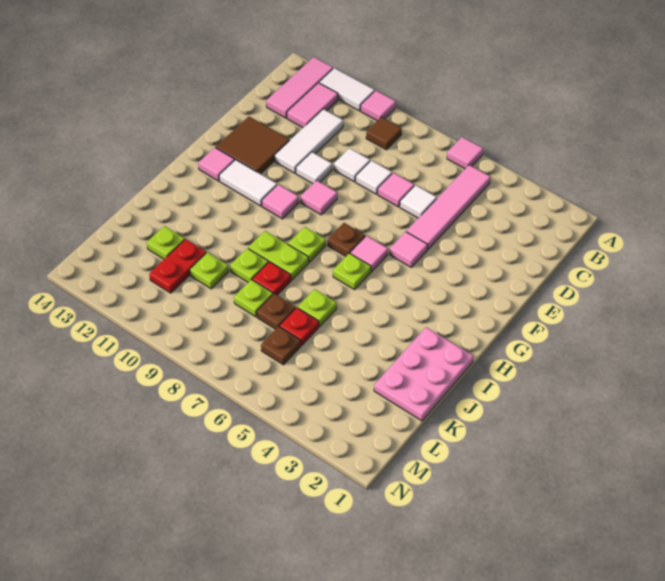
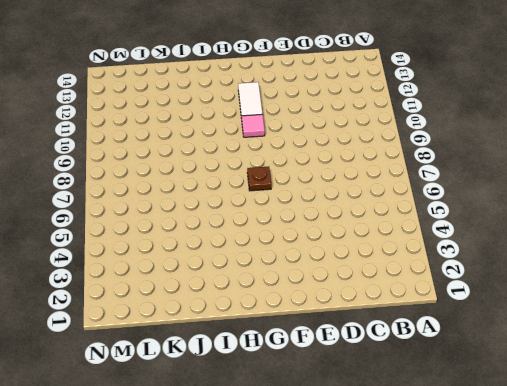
none -> pink tile A6 level 1
none -> pink tile A10 level 1
none -> white tile A11:A12 level 1
none -> pink tile A13:C13 level 1

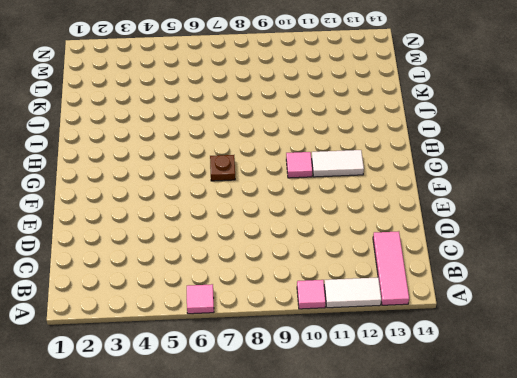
none -> pink tile B5:E5 level 1
none -> brown tile B9 level 1
none -> pink tile B12:C12 level 1
none -> white tile C11:E11 level 1

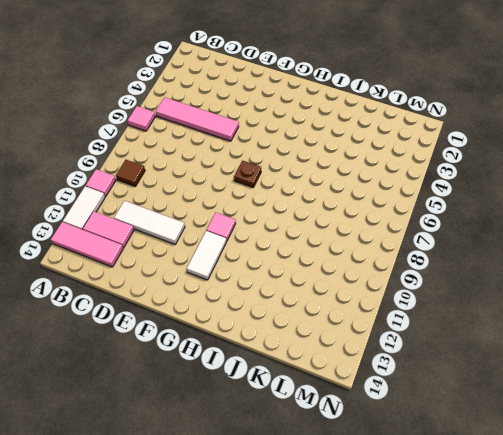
none -> white tile D6 level 1
none -> pink tile D7 level 1
none -> white tile D8 level 1
none -> white tile D9 level 1

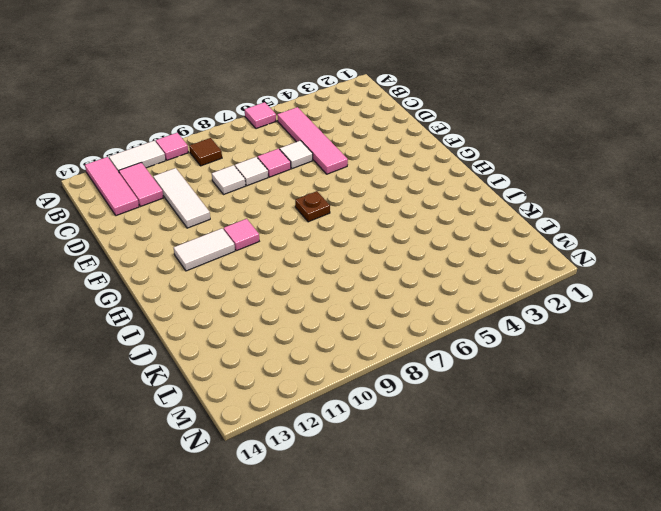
none -> white tile E10 level 1
none -> brown tile E12:F13 level 1
none -> pink tile F5 level 1
none -> pink tile F9 level 1

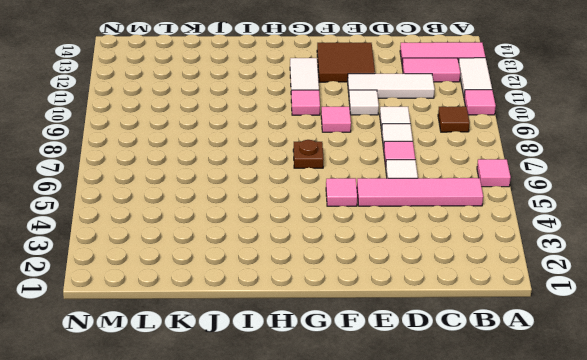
none -> pink tile G6 level 1
none -> pink tile G13 level 1
none -> lime plate H6 level 1
none -> lime plate H8 level 1

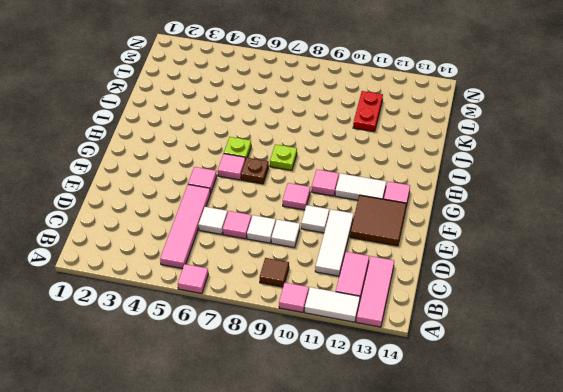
none -> pink plate I1:K2 level 1
none -> lime plate I8:I9 level 1
none -> lime plate J6 level 1
none -> red plate J8 level 1

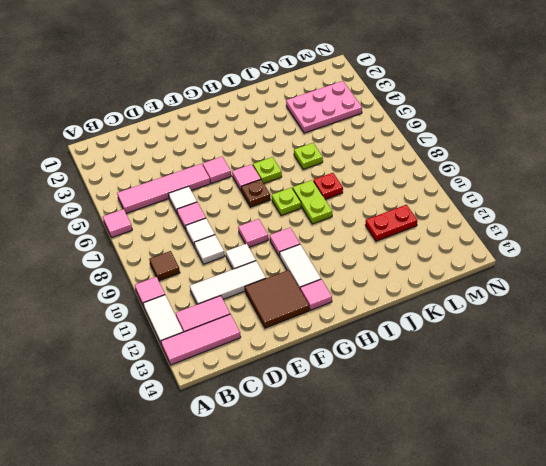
pink plate K3:M4 level 1 -> pink plate I1:K2 level 1
none -> lime plate J9 level 1
none -> red plate K6 level 1
none -> brown plate K7 level 1
none -> lime plate K8 level 1

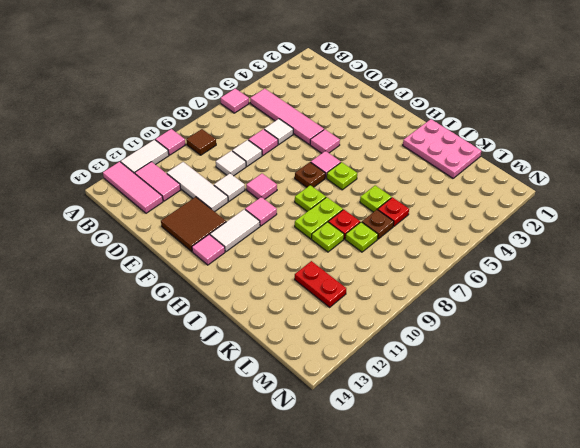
none -> lime plate K10 level 1
none -> lime plate K12 level 1
none -> brown plate L6 level 1

